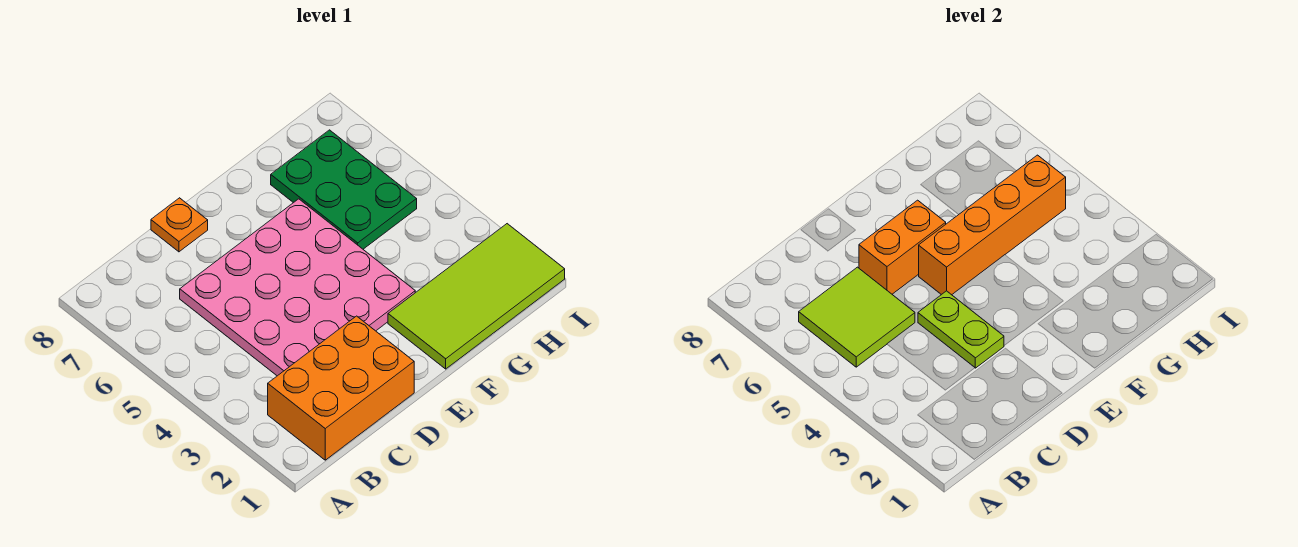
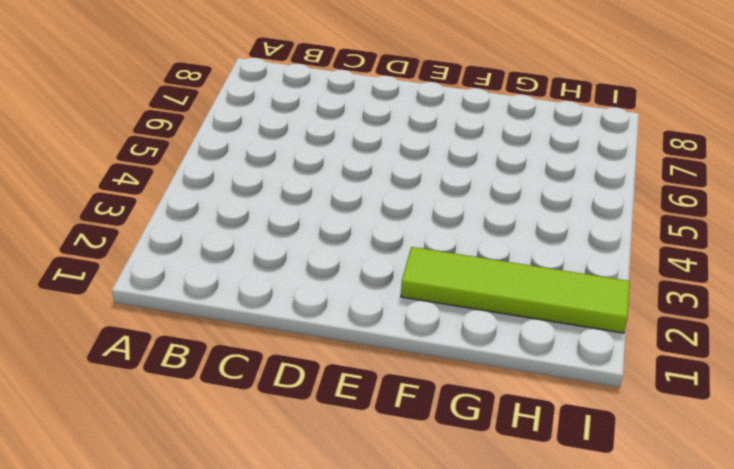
lime tile F2:I2 level 1 -> lime tile F1:I2 level 1
none -> orange brick B1:D2 level 1
none -> pink plate C3:F6 level 1

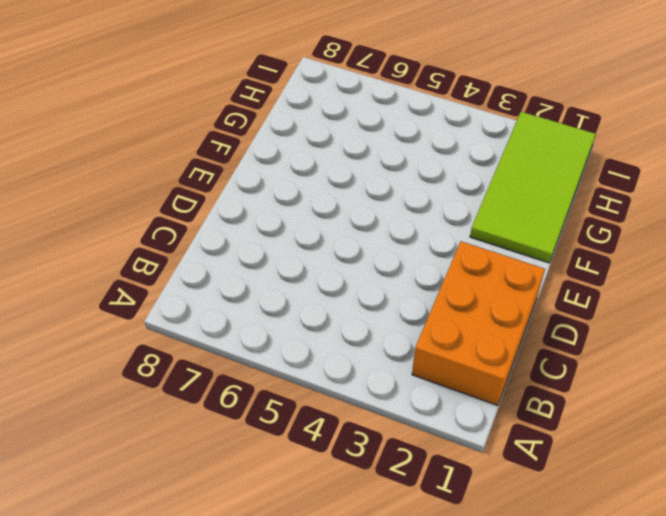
none -> pink plate C3:F6 level 1
none -> orange plate D8 level 1

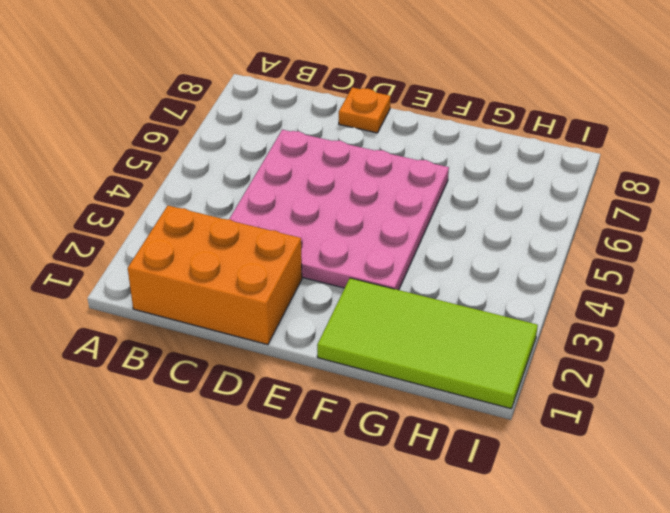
none -> green plate G5:H7 level 1
none -> lime tile B5:C6 level 2

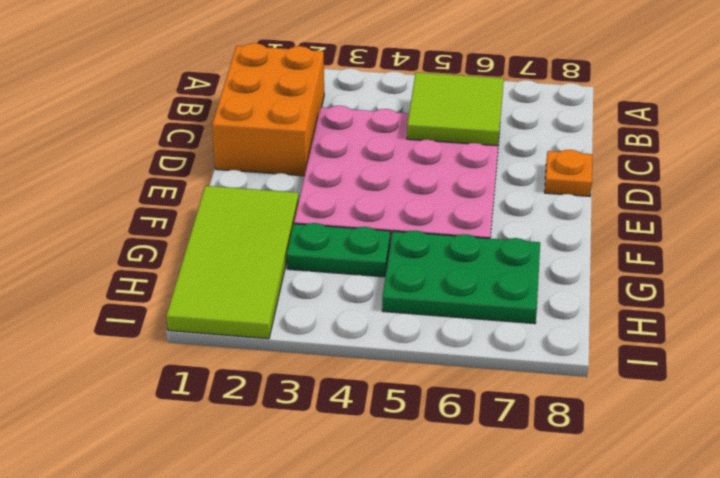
green plate G3:G4 level 1 -> none
none -> lime plate D3:D4 level 2
none -> orange brick D6:E6 level 2

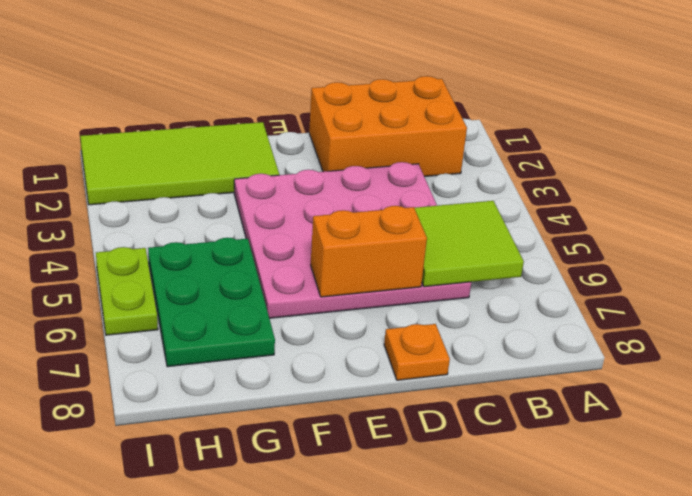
lime plate I5:I6 level 1 -> lime plate D3:D4 level 2
none -> orange brick E5:H5 level 2

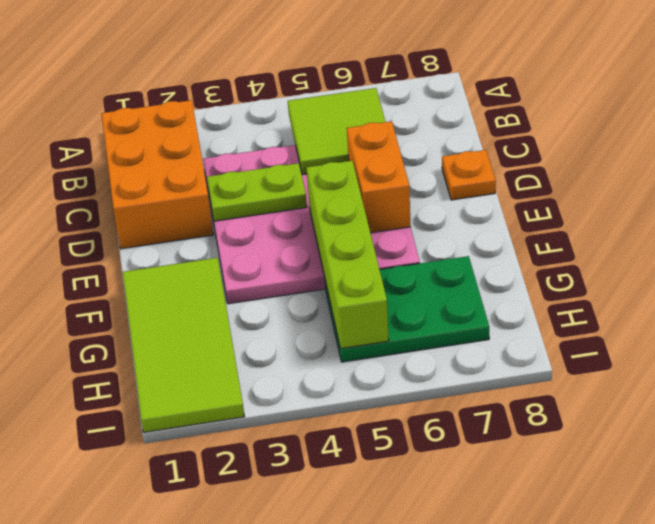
lime brick E5:H5 level 2 -> orange brick E5:H5 level 2

